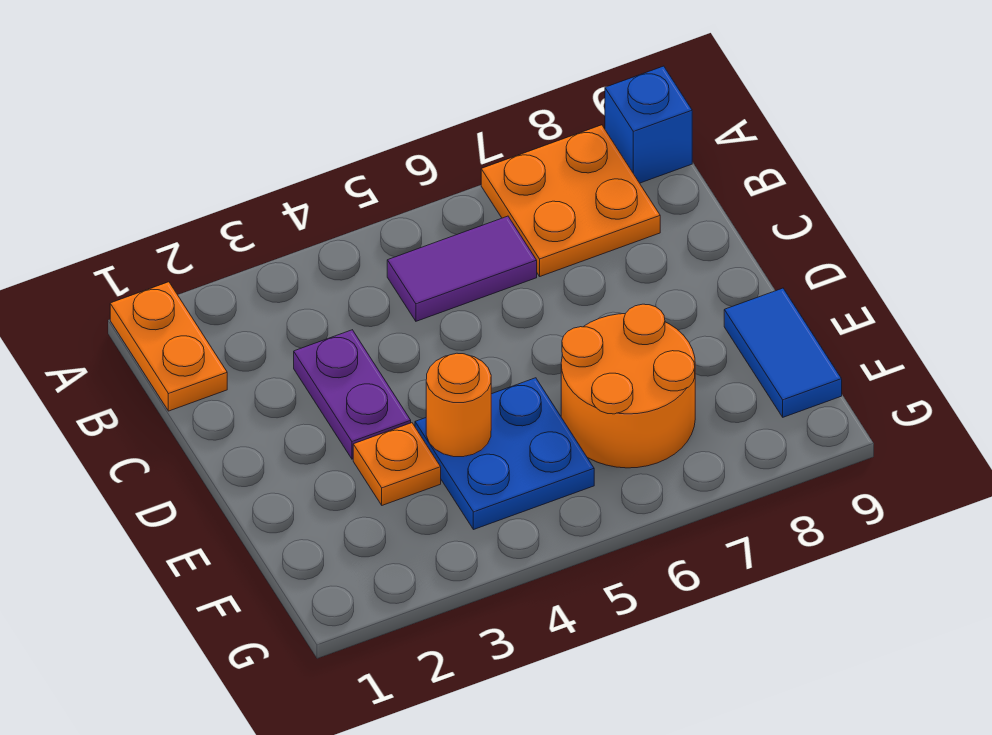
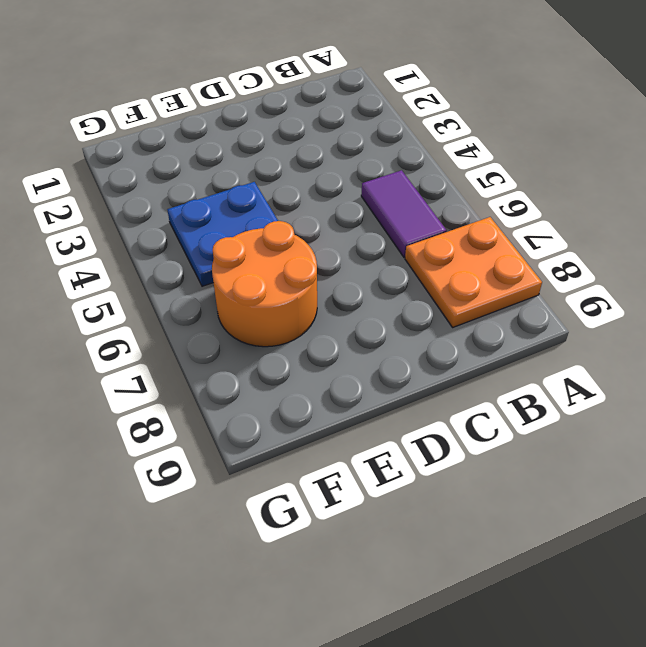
none -> orange plate A1:B1 level 1
none -> blue brick A9 level 1

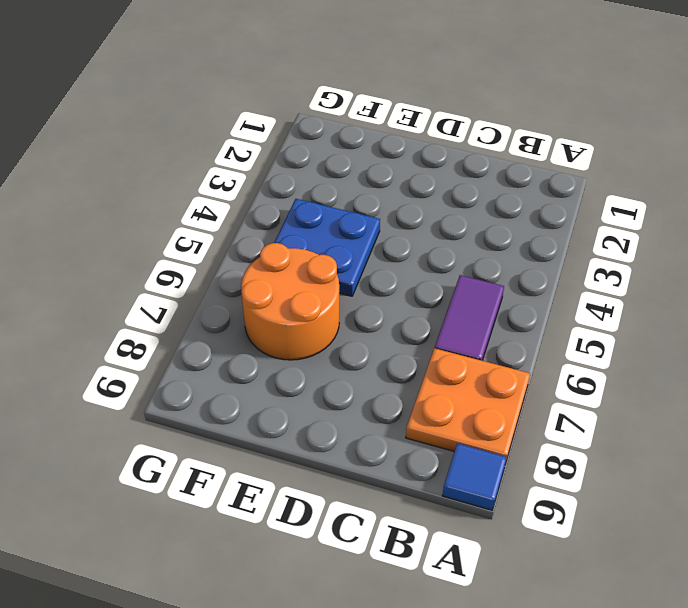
blue tile A9 level 1 -> blue brick A9 level 1
none -> orange plate A1:B1 level 1
none -> purple plate C3:D3 level 1

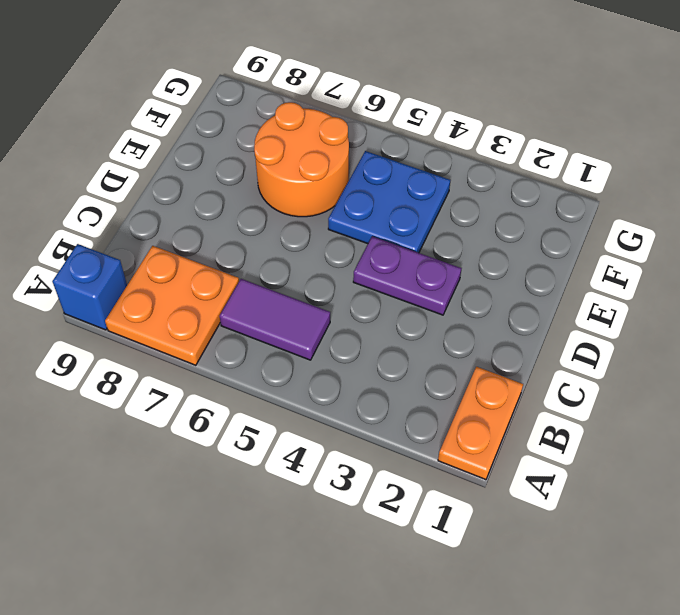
purple plate D3:D4 level 1 -> purple plate C3:D3 level 1
none -> orange plate E3 level 1
none -> blue tile E9:F9 level 1

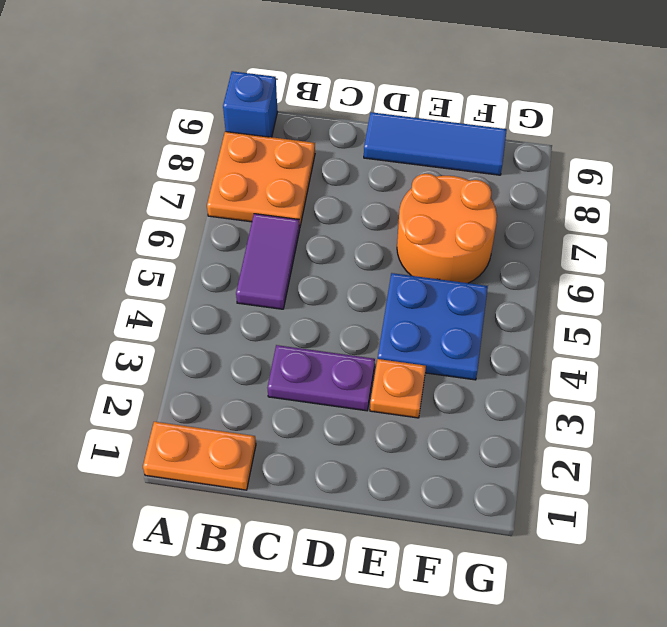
blue tile D9:F9 level 1 -> blue tile E9:F9 level 1
none -> orange round brick E4 level 2

